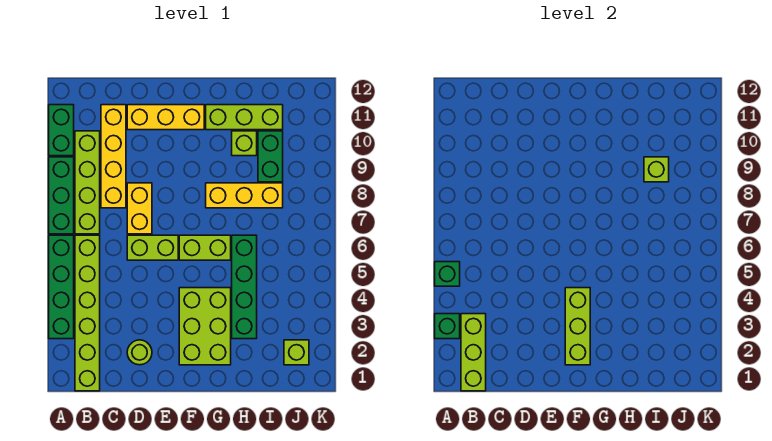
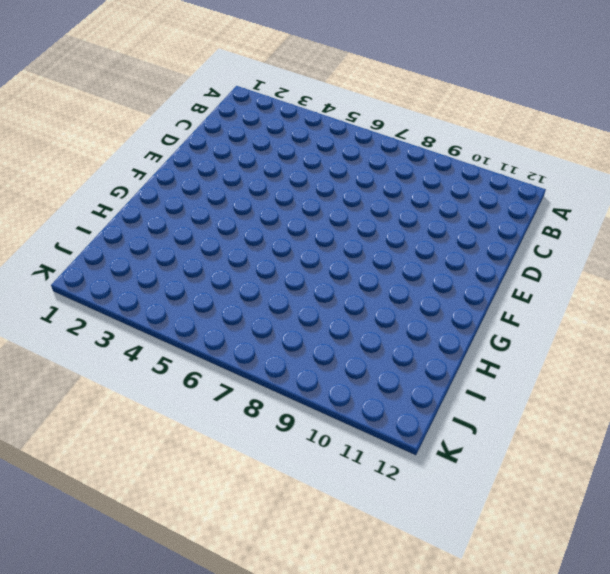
none -> green brick A3:A6 level 1
none -> green brick A7:A9 level 1
none -> green brick A10:A11 level 1

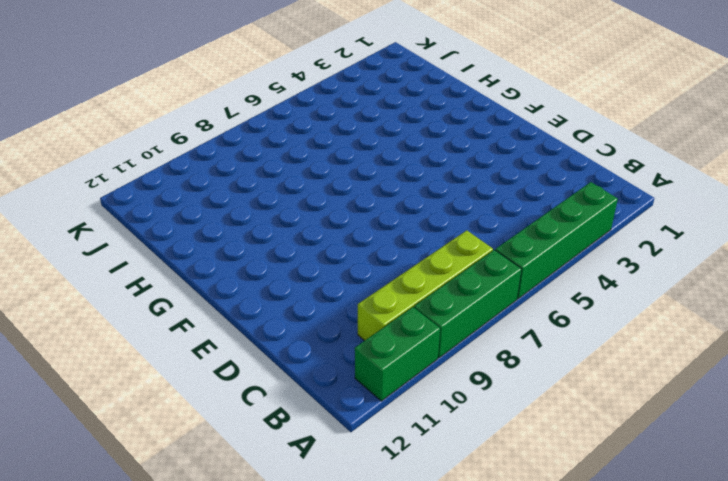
none -> lime brick B1:B6 level 1
none -> yellow brick C8:C11 level 1
none -> lime round brick D2 level 1

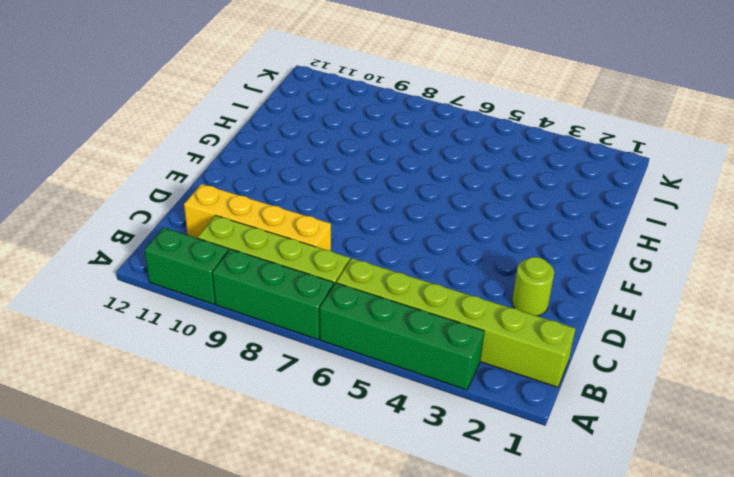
none -> lime brick D6:E6 level 1
none -> yellow brick D7:D8 level 1
none -> yellow brick D11:F11 level 1

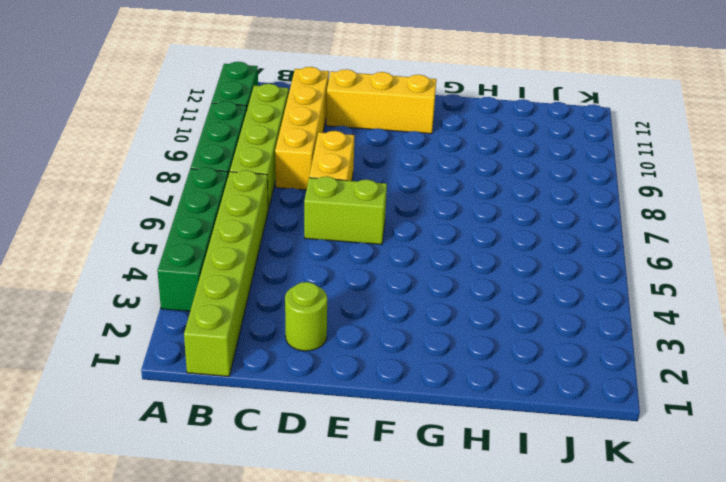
none -> lime brick F2:G4 level 1
none -> lime brick F6:G6 level 1
none -> yellow brick G8:I8 level 1

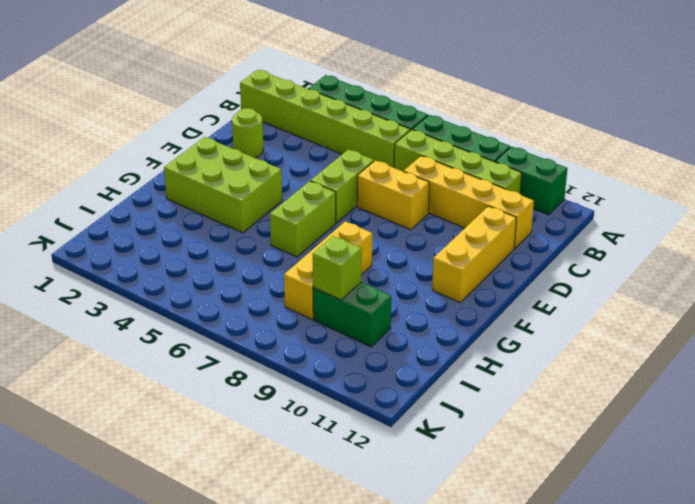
none -> lime brick G11:I11 level 1
none -> green brick H3:H6 level 1
none -> lime brick H10 level 1

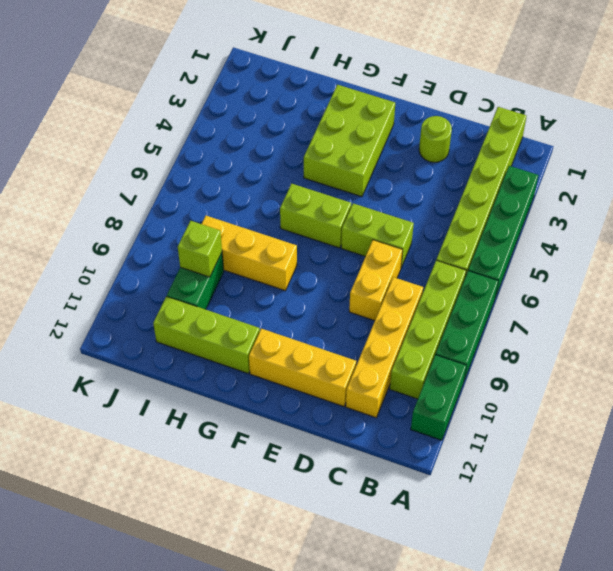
none -> green brick H3:H6 level 1
none -> lime brick H10 level 1
none -> lime brick J2 level 1

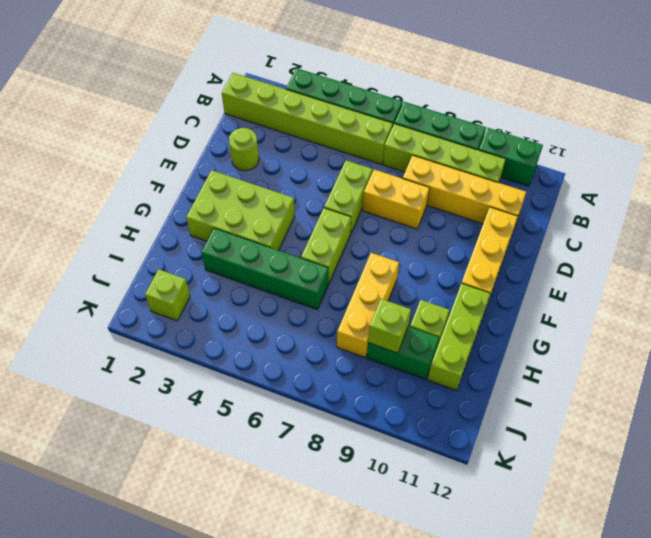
none -> green brick A3 level 2
none -> green brick A5 level 2
none -> lime brick B1:B3 level 2

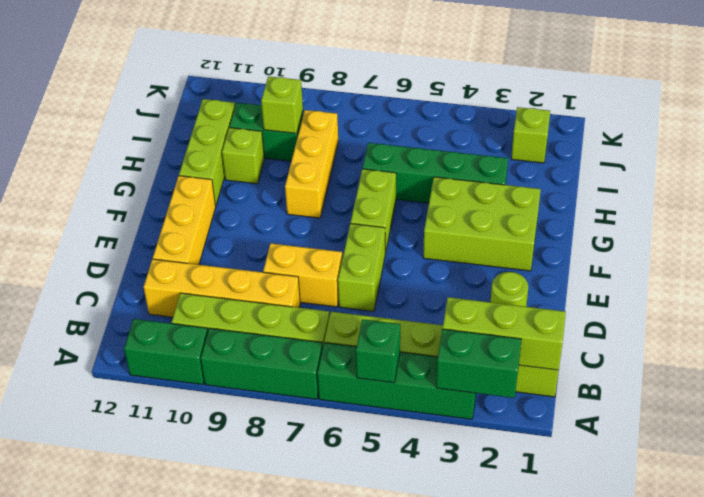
green brick A2:A3 level 2 -> green brick A3 level 2
none -> lime brick F2:F4 level 2

